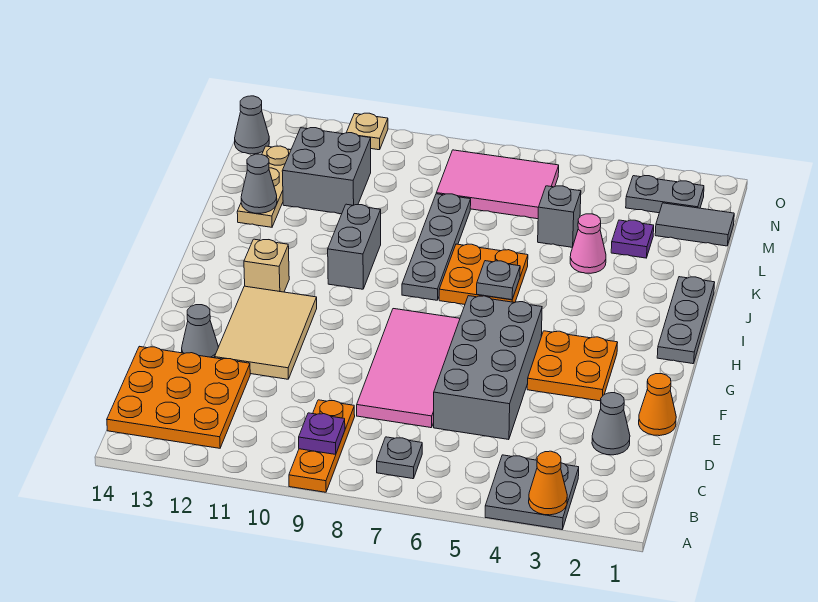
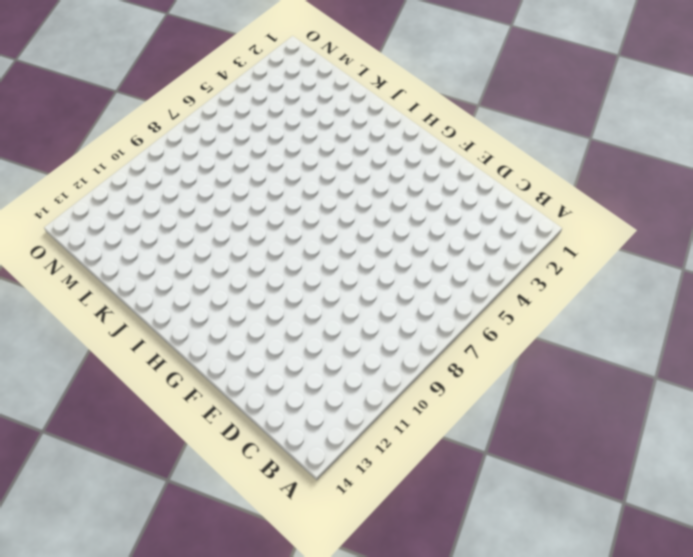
none -> grey plate A3:B4 level 1
none -> orange plate A9:C9 level 1
none -> grey plate B7 level 1
none -> orange plate B12:D14 level 1

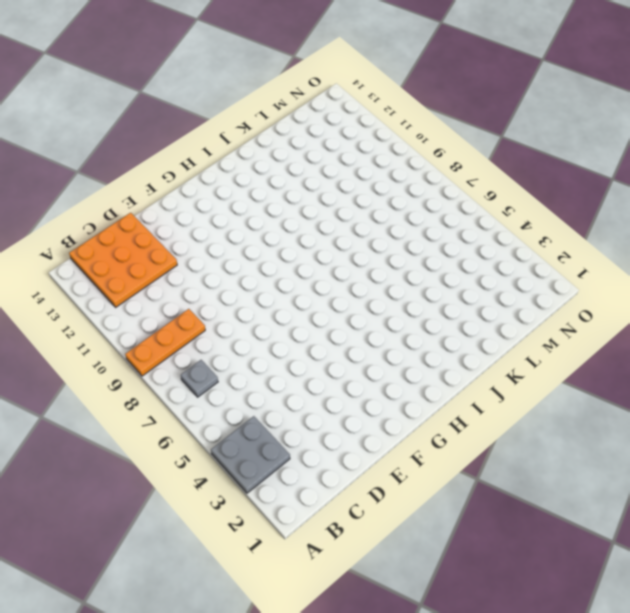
none -> grey cone D2 level 1
none -> grey brick D5:G6 level 1
none -> pink tile D7:G8 level 1
none -> orange cone E1 level 1

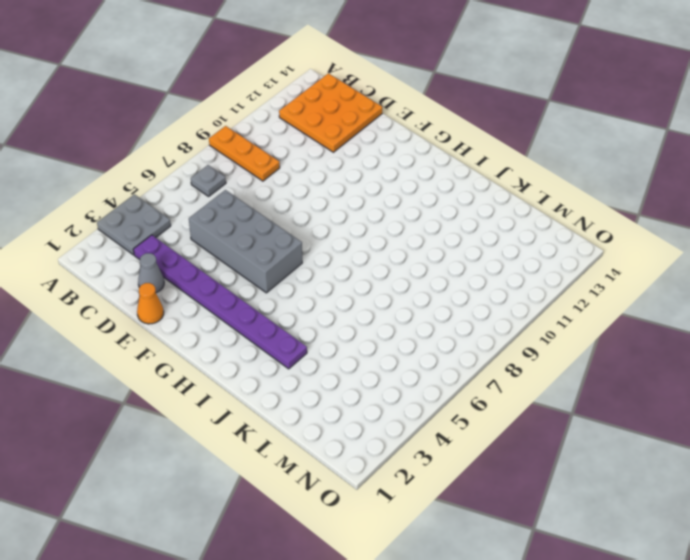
purple plate C3:J3 level 1 -> orange plate F3:G4 level 1
none -> pink tile D7:G8 level 1
none -> tan tile E11:G12 level 1
none -> grey cone E13 level 1
none -> grey plate H1:J1 level 1

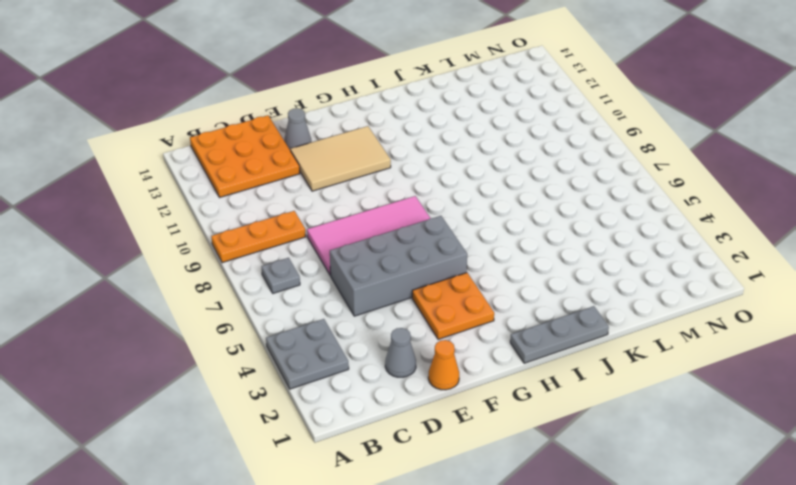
none -> tan brick H12 level 1
none -> orange plate I6:J7 level 1
none -> grey plate I8:L8 level 1
none -> grey brick I10:J10 level 1

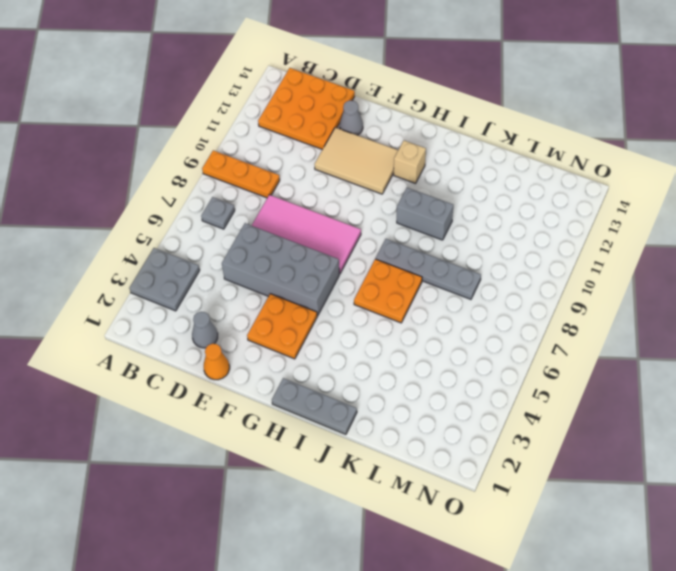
none -> pink cone K4 level 1
none -> tan plate K13:M13 level 1
none -> purple plate L3 level 1
none -> grey brick L5 level 1

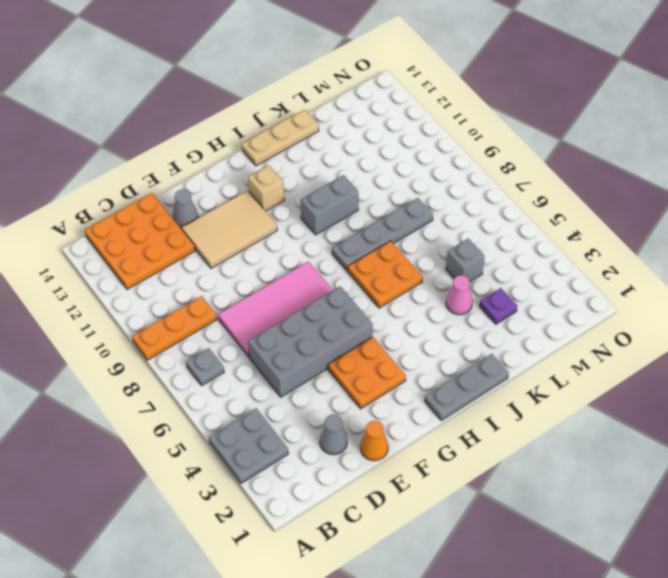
tan plate I14:K14 level 1 -> tan plate K13:M13 level 1
none -> grey brick L11:M12 level 1
none -> grey tile M1:M2 level 1
none -> pink tile M6:N8 level 1
none -> grey plate N2:N3 level 1

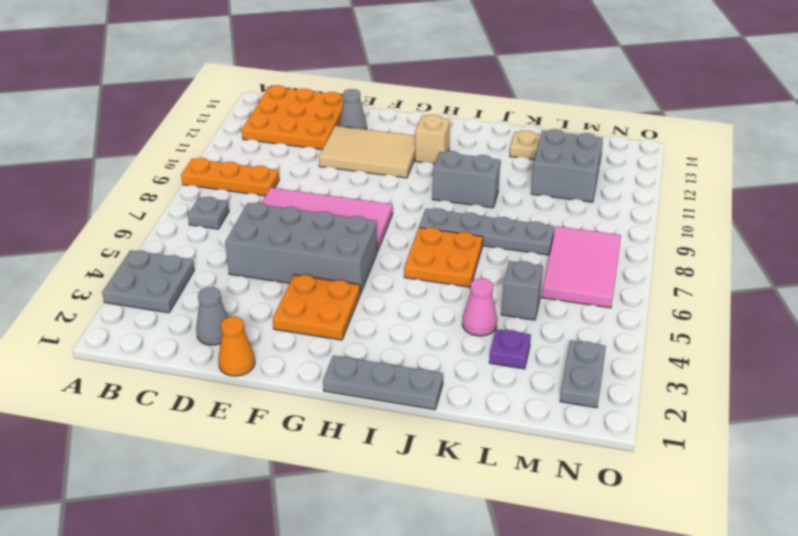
none -> grey tile M1:M2 level 1
none -> grey cone N14 level 1
none -> tan plate O11 level 1
none -> orange cone A3 level 2

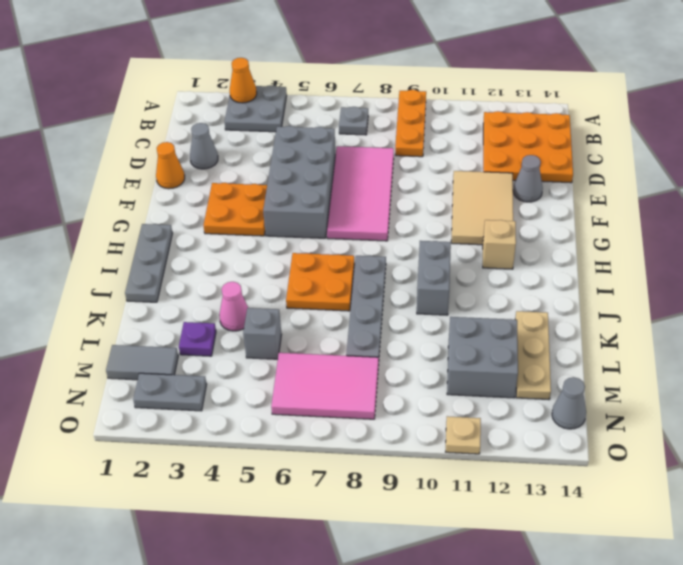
none -> purple plate B9 level 2
none -> grey plate I6 level 2
none -> grey cone K13 level 2

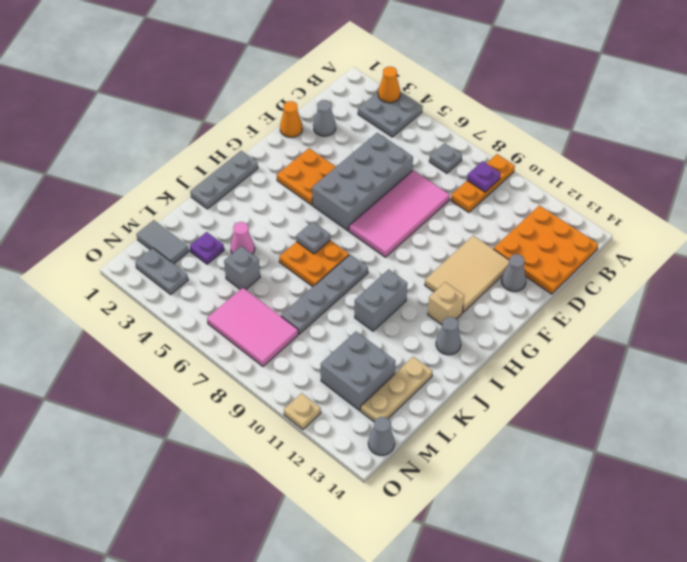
grey cone I13 level 1 -> grey cone K13 level 2

